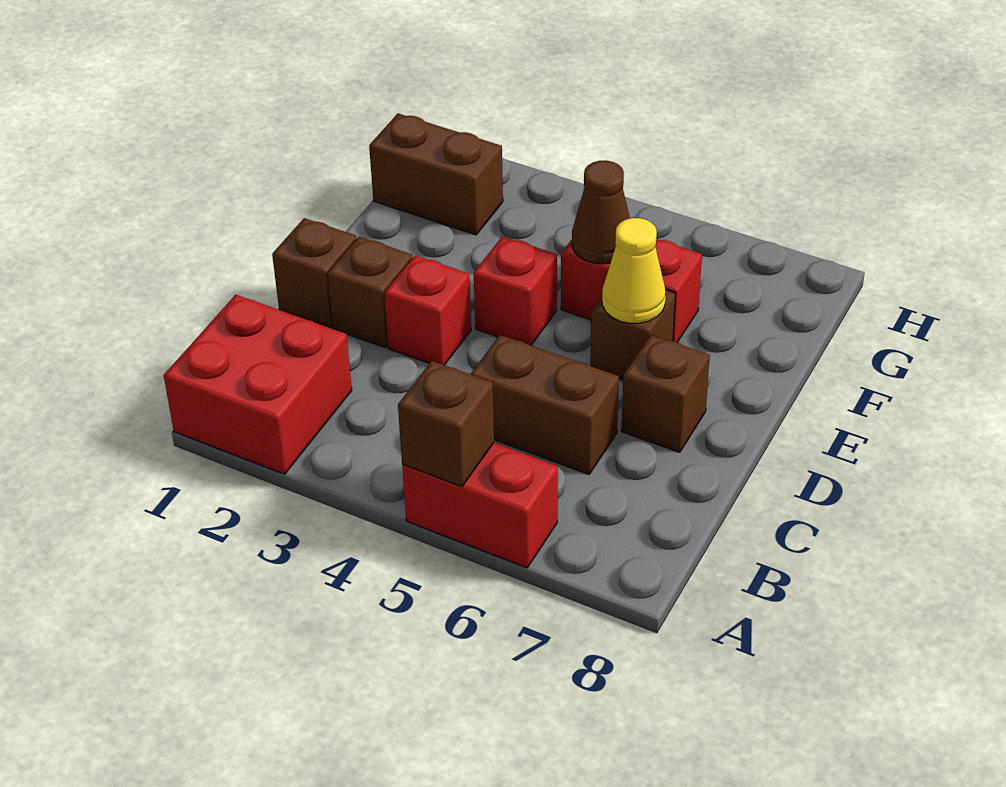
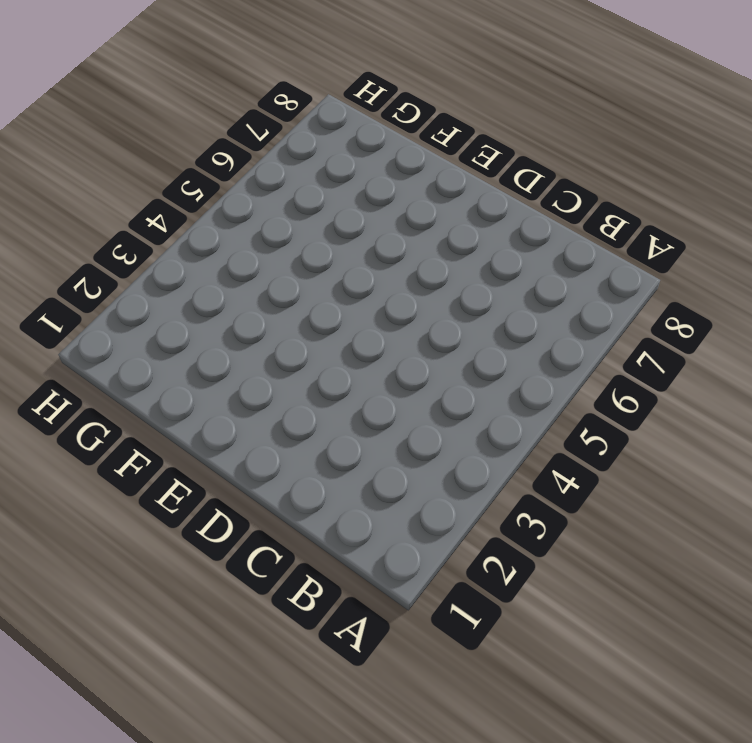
none -> red brick A1:B2 level 1
none -> red brick A5:A6 level 1
none -> brown brick C5:C6 level 1

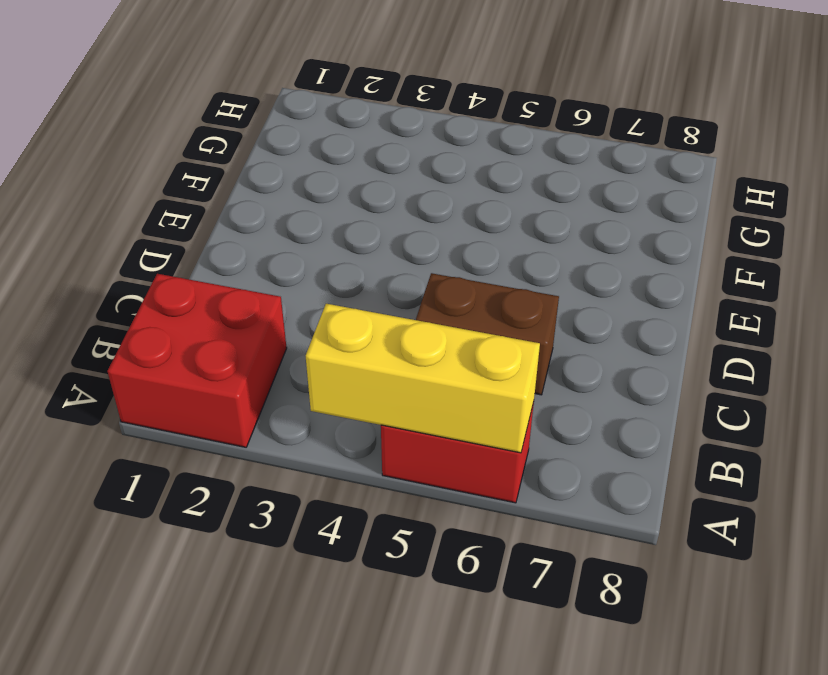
yellow brick A4:A6 level 2 -> brown brick A5 level 2
none -> brown brick D1 level 1
none -> brown brick D2 level 1
none -> red brick D3 level 1

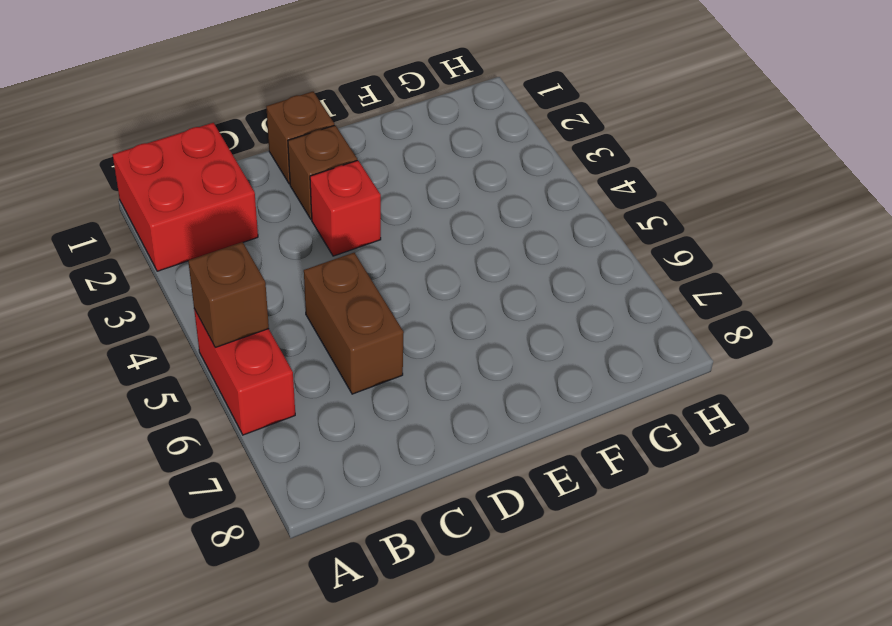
none -> brown brick D7 level 1
none -> red brick E4 level 1
none -> brown brick E6 level 1

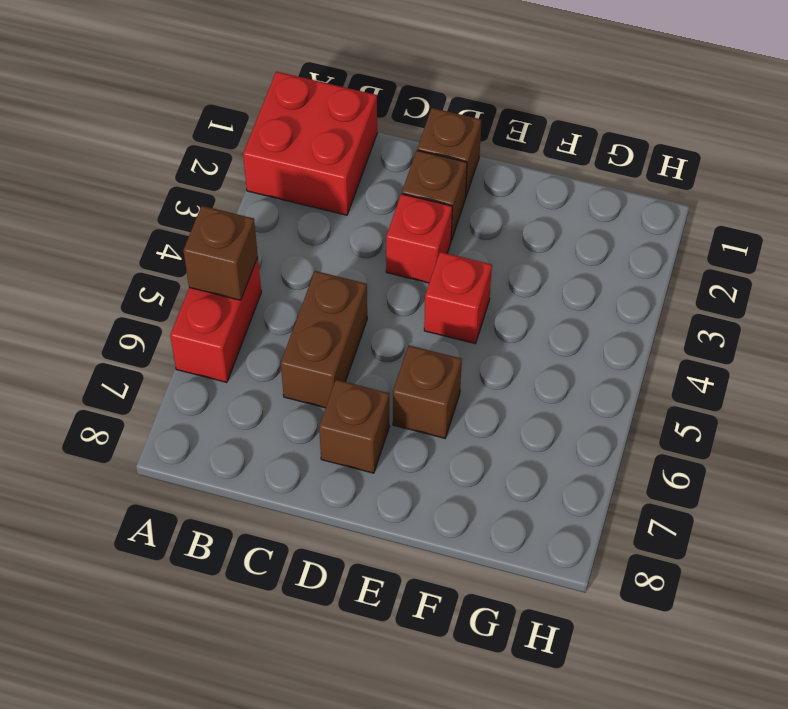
none -> red brick F5:F6 level 1
none -> brown brick G1:G2 level 1
none -> yellow cone E6 level 2

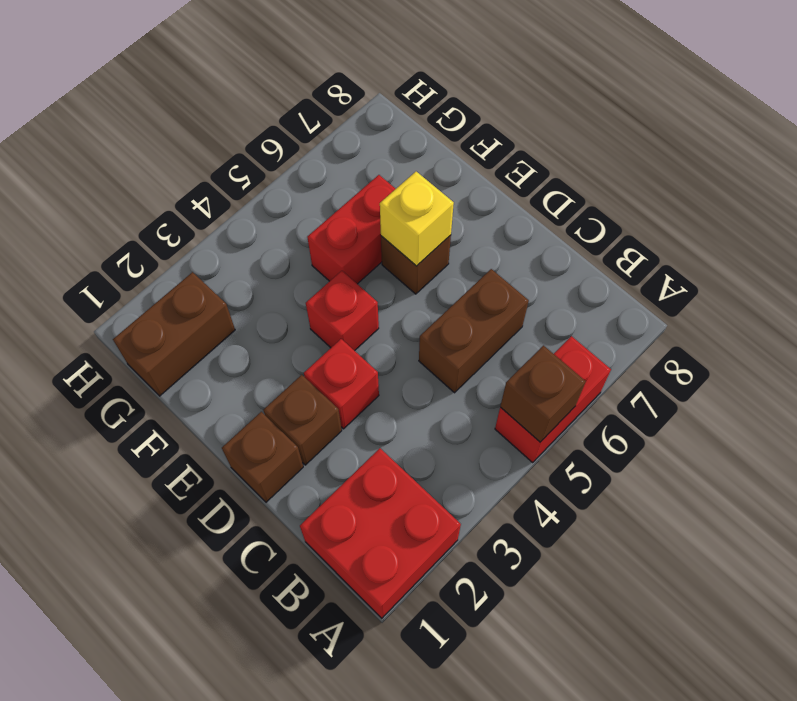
yellow brick E6 level 2 -> yellow cone E6 level 2
none -> brown brick D7 level 1
none -> brown cone F5 level 2

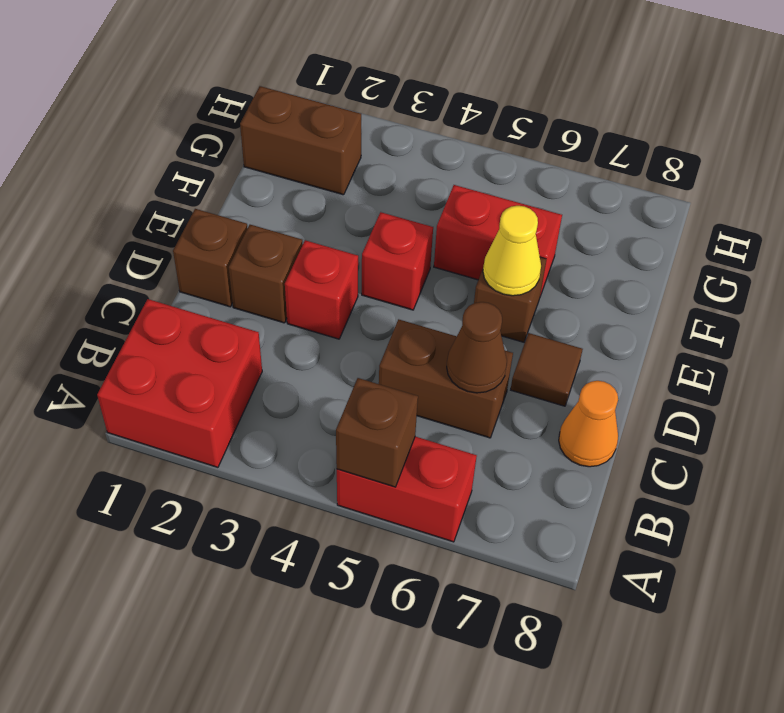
brown cone C6 level 2 -> brown cone F5 level 2
orange cone C8 level 1 -> none
brown tile D7 level 1 -> brown brick D7 level 1

